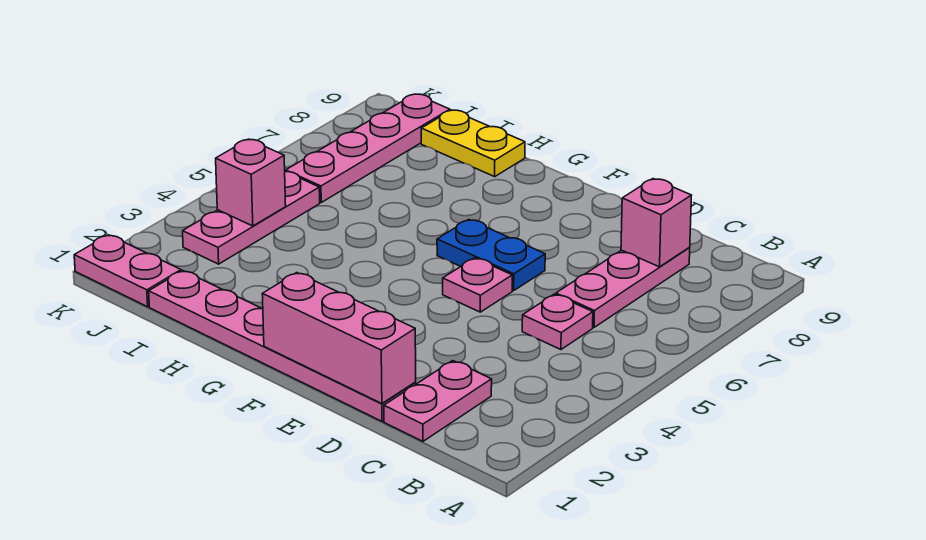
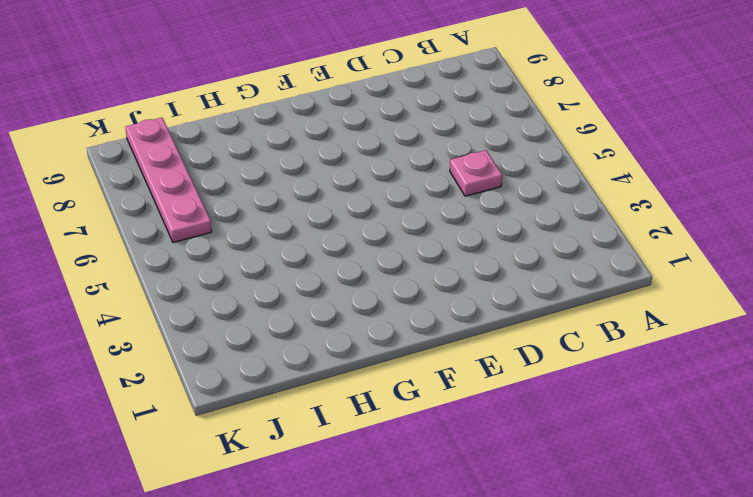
none -> pink plate C1:C2 level 1
none -> pink plate C6:C8 level 1
none -> pink plate D1:I1 level 1

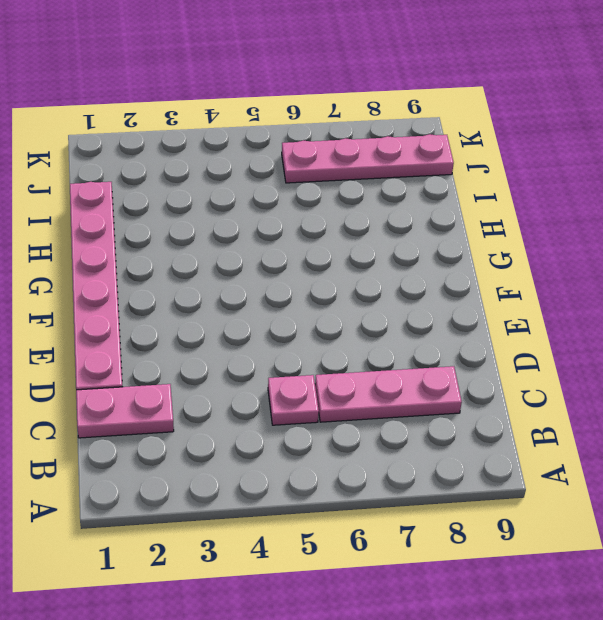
none -> pink plate E5 level 1
none -> blue plate E6:F6 level 1
none -> yellow plate H9:I9 level 1

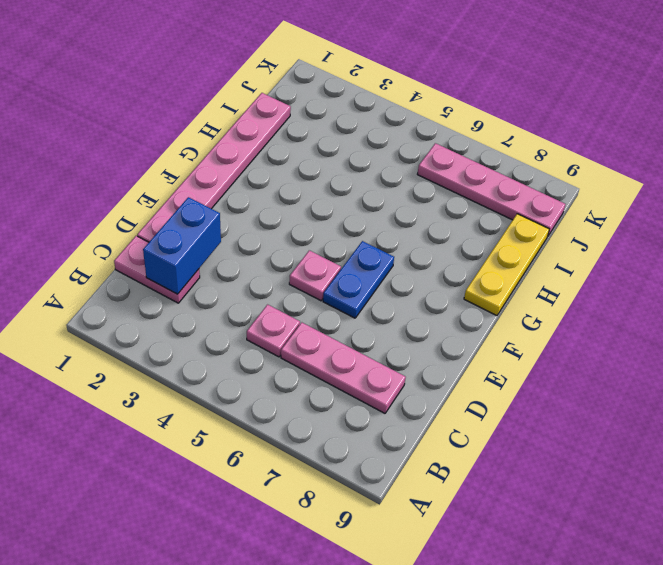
blue brick C2:D2 level 2 -> none
yellow plate G9:I9 level 1 -> yellow plate H9:I9 level 1
none -> pink plate J1:K1 level 1
none -> pink plate J3:J5 level 1
none -> pink brick C8 level 2

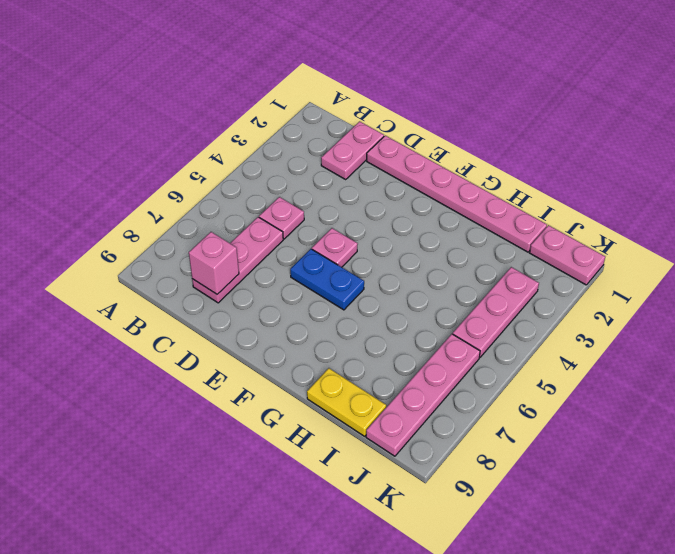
none -> pink brick D1:F1 level 2
none -> pink brick J4 level 2

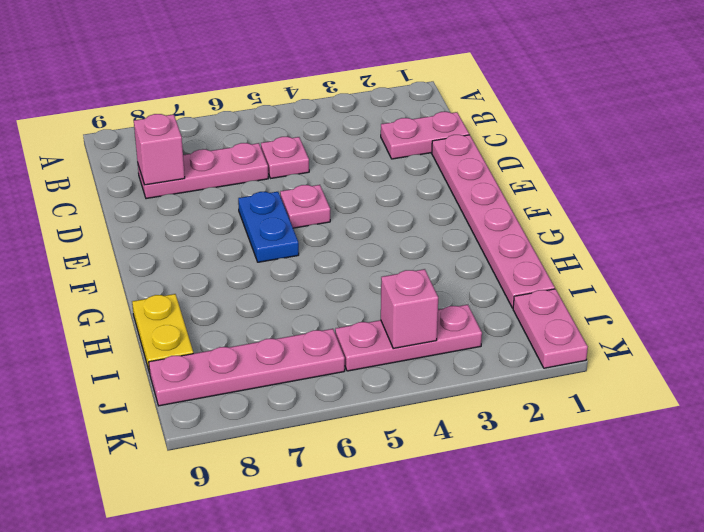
none -> pink brick D1:F1 level 2

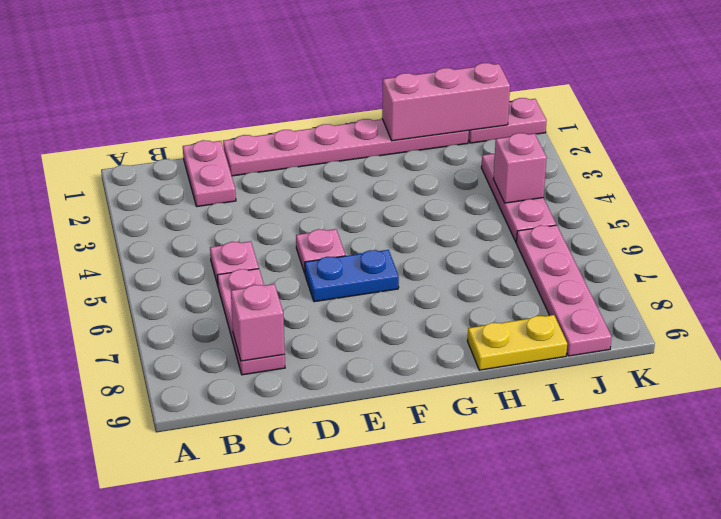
pink brick H1:J1 level 2 -> pink brick D1:F1 level 2

